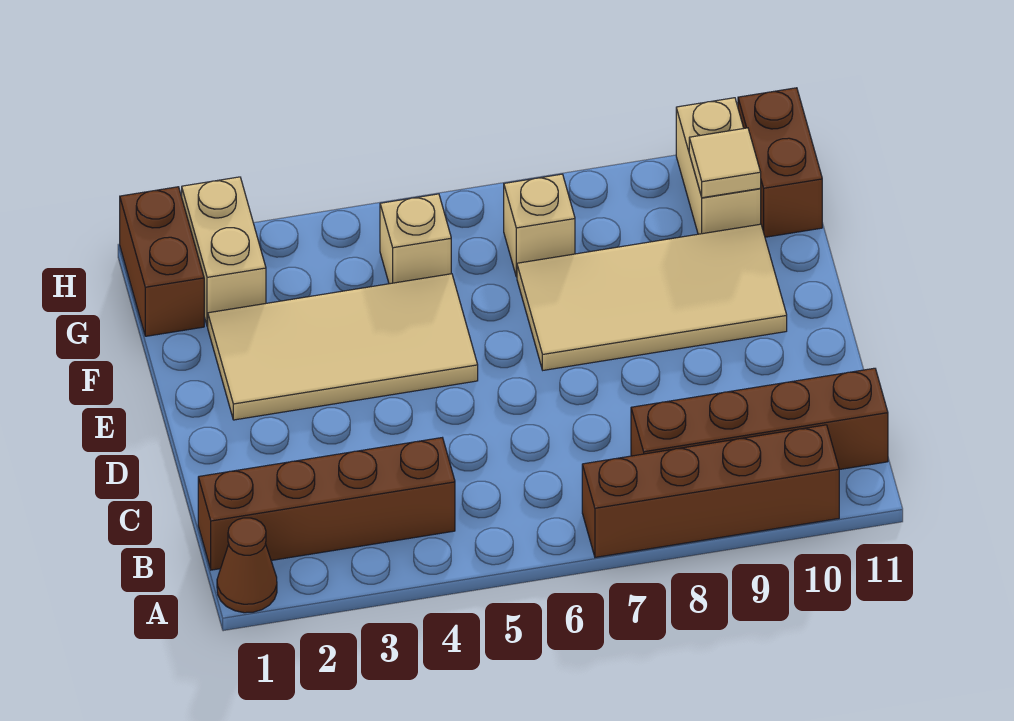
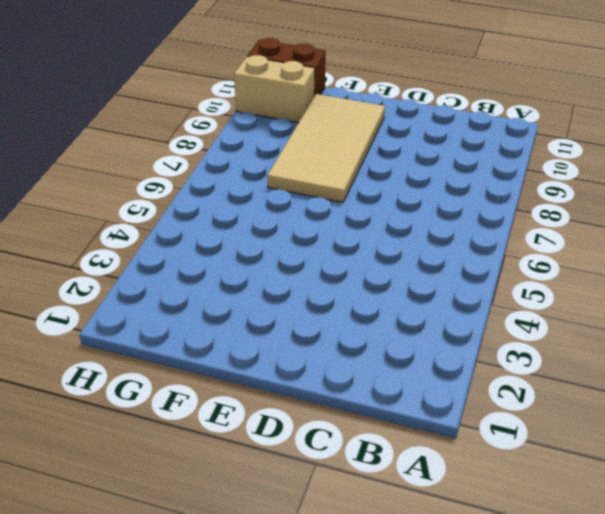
none -> brown cone A1 level 1
none -> brown brick A7:A10 level 1
none -> brown brick B1:B4 level 1

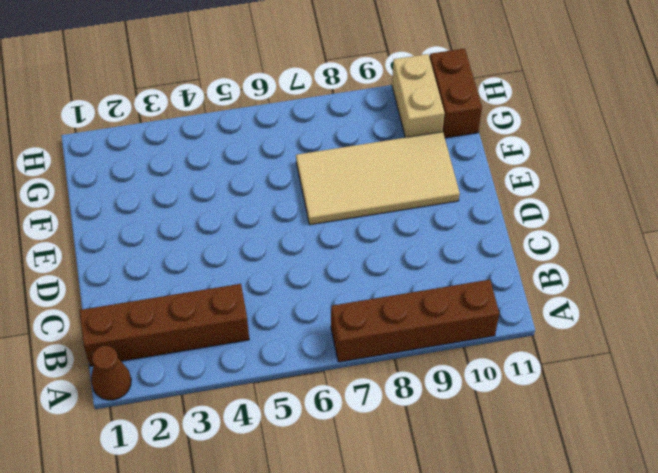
none -> brown brick B8:B11 level 1
none -> tan tile E2:F5 level 1
none -> brown brick G1:H1 level 1

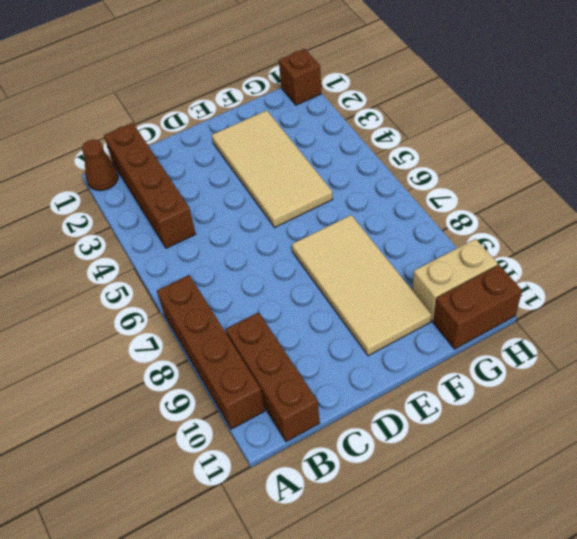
brown brick B9:B11 level 1 -> brown brick B8:B11 level 1
brown brick H1 level 1 -> brown brick G1:H1 level 1
none -> tan brick G2:H2 level 1
none -> tan brick G5 level 1
none -> tan brick G7 level 1

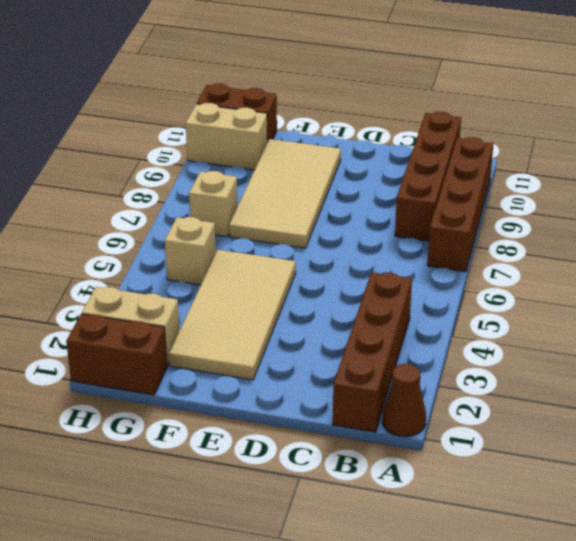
none -> tan tile G10 level 2

